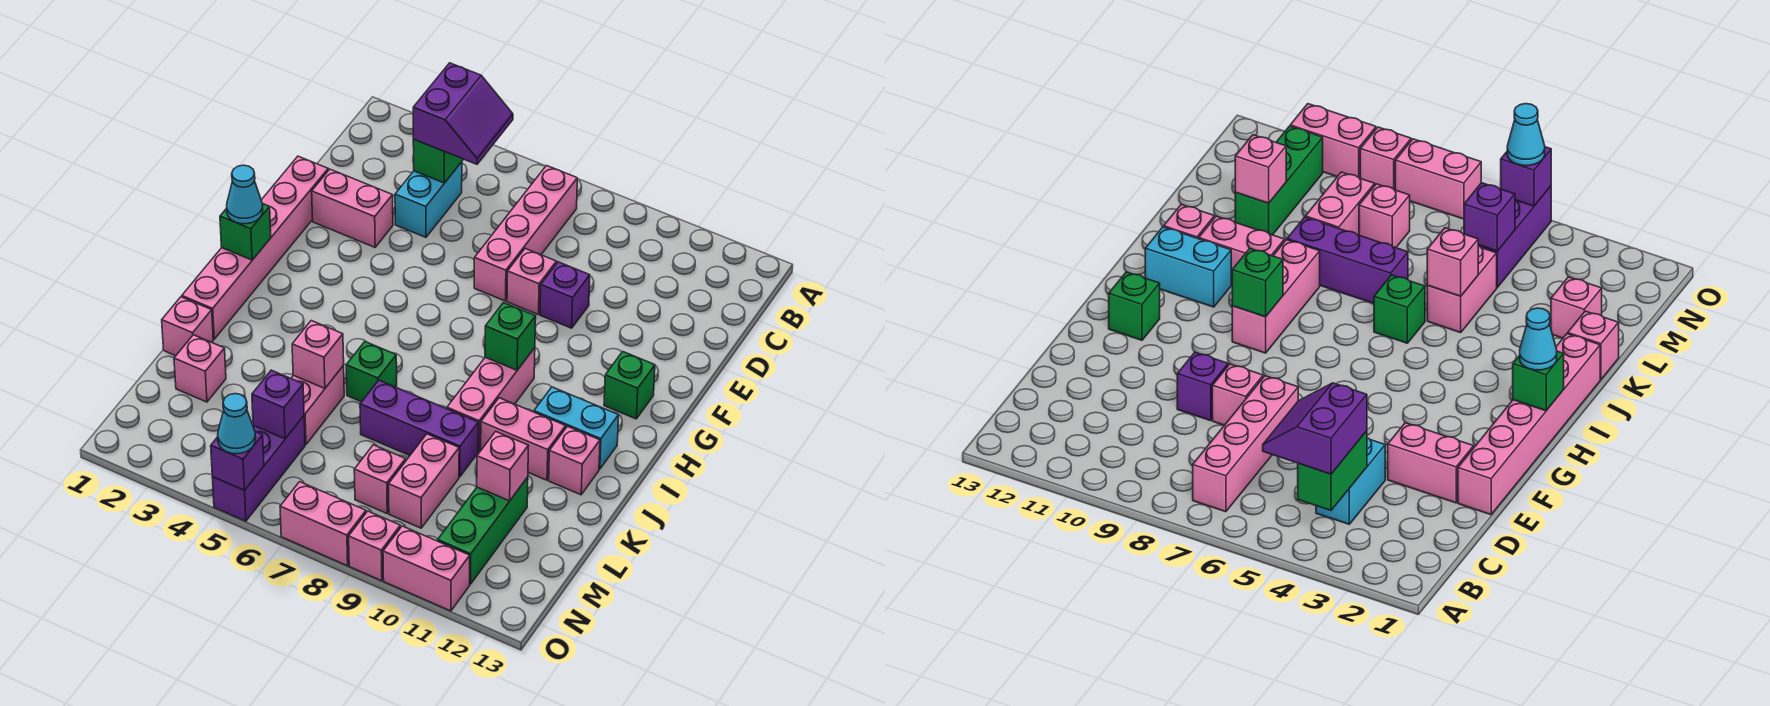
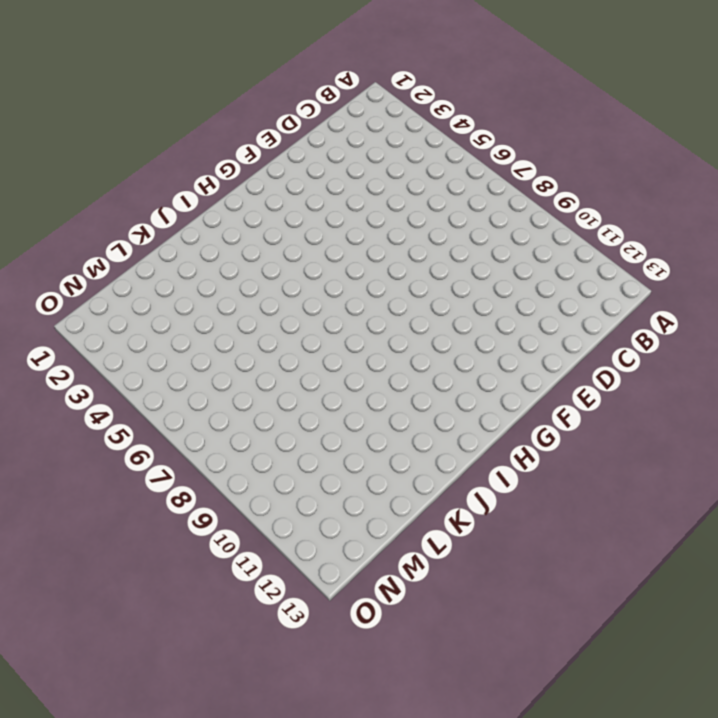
none -> pink brick B7:E7 level 1
none -> cyan brick C4:D4 level 1
none -> pink brick E1:J1 level 1
none -> pink brick E2:E3 level 1

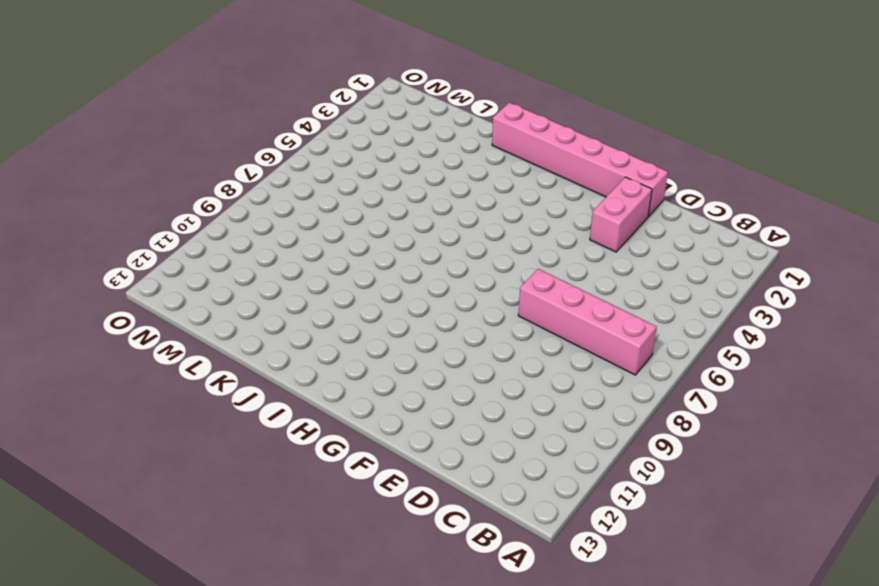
none -> cyan brick C4:D4 level 1
none -> pink brick E8 level 1
none -> purple brick E9 level 1
none -> green brick G12 level 1

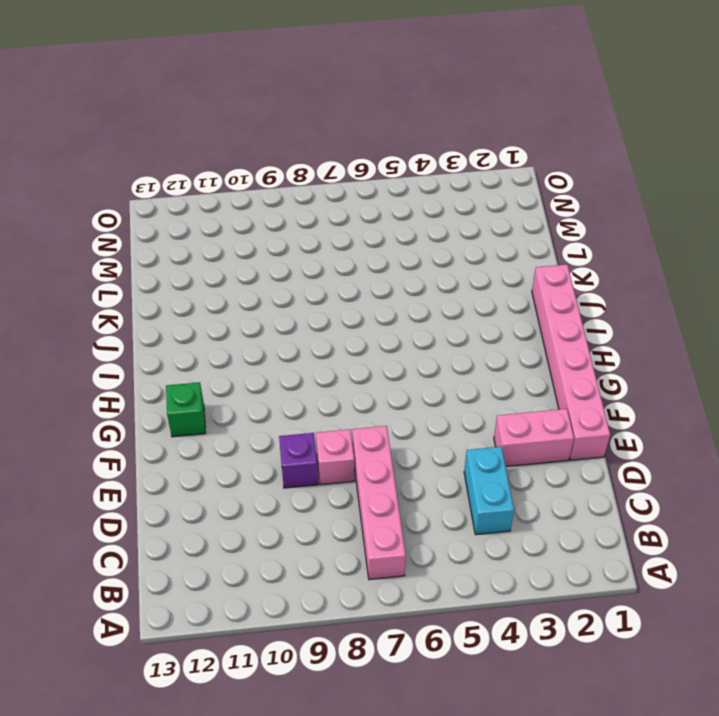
none -> pink brick H9:J9 level 1
none -> cyan brick I11:I12 level 1
none -> green brick J6 level 1
none -> pink brick J10:J11 level 1

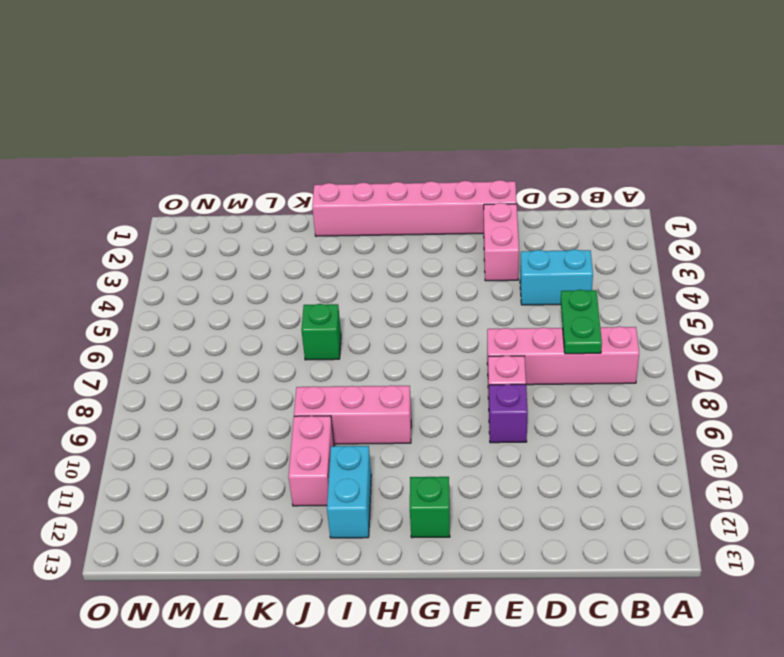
green plate C6:C7 level 2 -> none
none -> pink brick J12 level 1
none -> pink brick K1 level 1
none -> pink brick K5:L5 level 1
none -> purple brick K7:K9 level 1

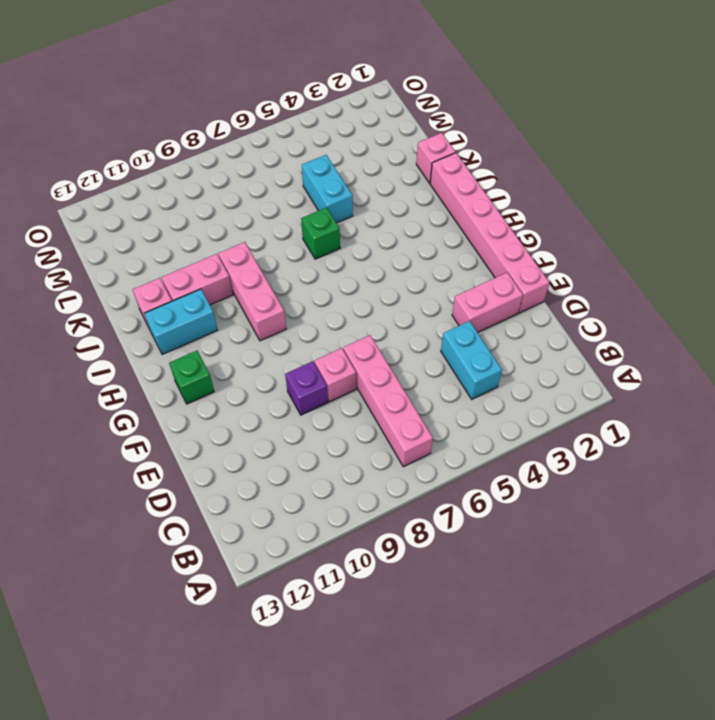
cyan brick K5:L5 level 1 -> pink brick K5:L5 level 1
none -> purple brick K7:K9 level 1
none -> pink brick L2 level 1
none -> pink brick L9:M9 level 1
none -> green brick L11:N11 level 1

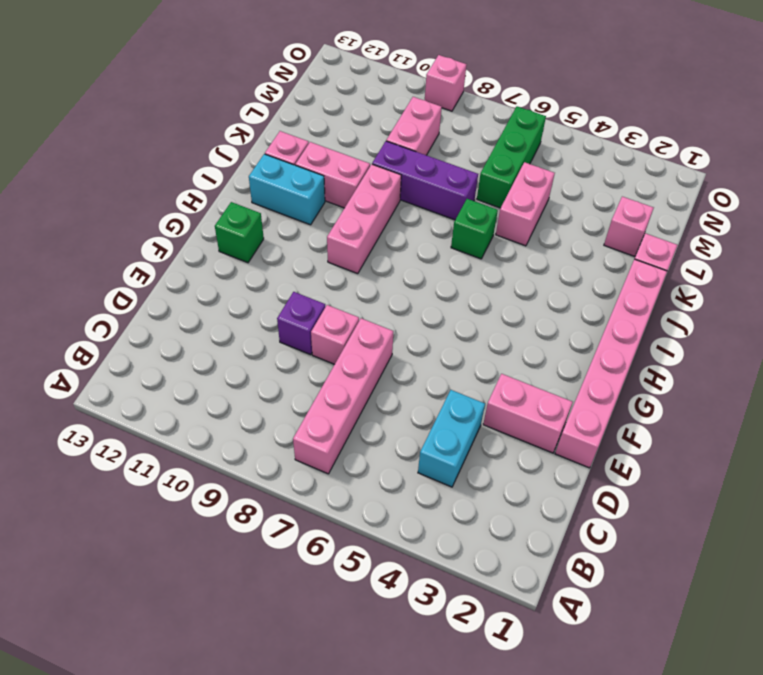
green brick L6:N6 level 1 -> green brick L11:N11 level 1
none -> purple brick M5:O5 level 1
none -> pink brick M8 level 1
none -> pink brick O7:O8 level 1
none -> pink brick O10:O11 level 1

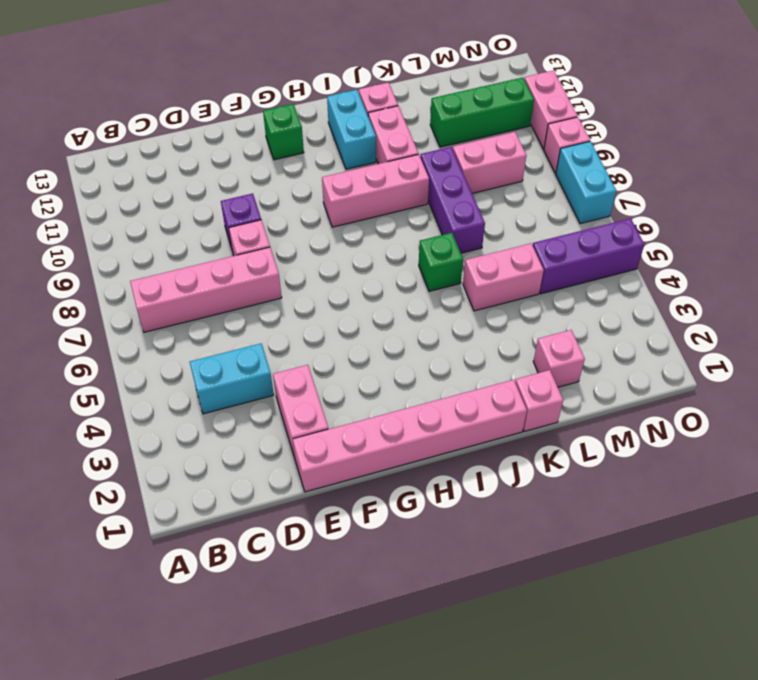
cyan brick O7:O8 level 1 -> pink brick O7:O8 level 1
none -> pink brick M8 level 1
none -> green brick B4:C4 level 2
none -> green brick H1 level 2
none -> green brick H9 level 2

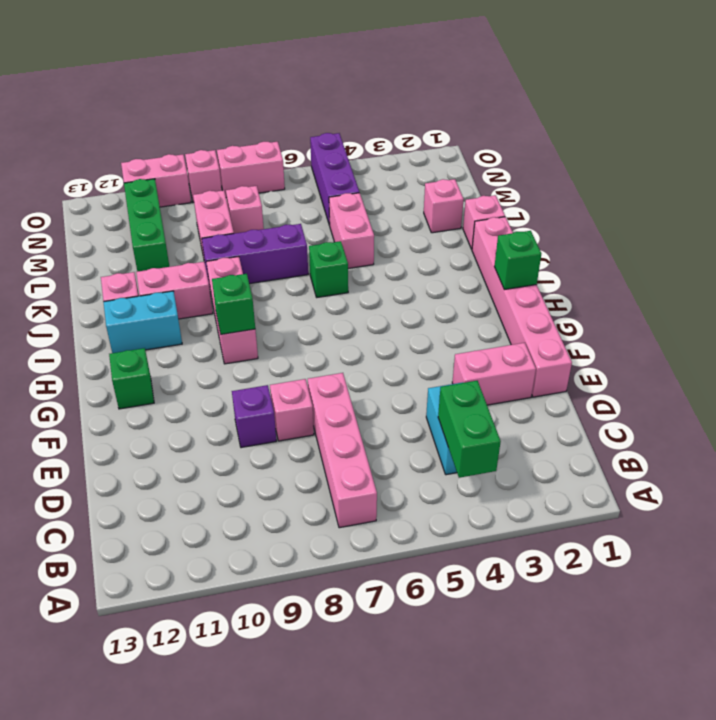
none -> pink brick K5 level 2
none -> pink brick L11 level 2
none -> purple brick M5 level 2
none -> purple brick O5 level 2

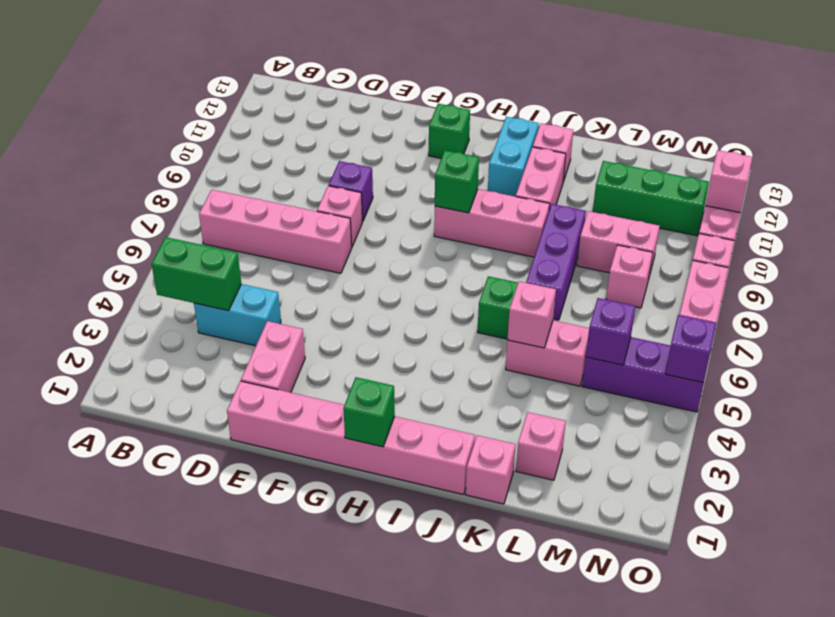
pink brick O11 level 2 -> pink brick L11 level 2
none -> purple slope B4:C5 level 3 top 4
none -> cyan cone H1 level 3
none -> cyan cone O5 level 3

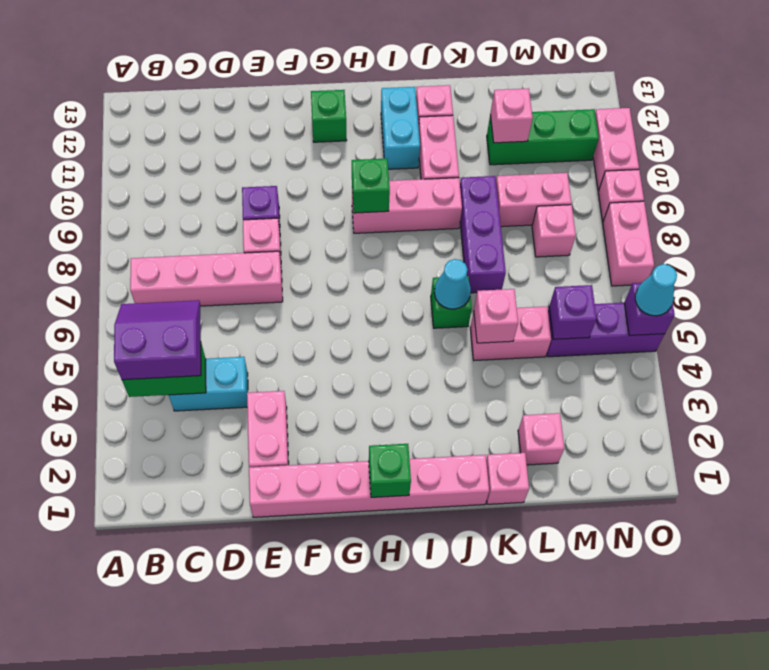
cyan cone J6 level 2 -> cyan cone H1 level 3

